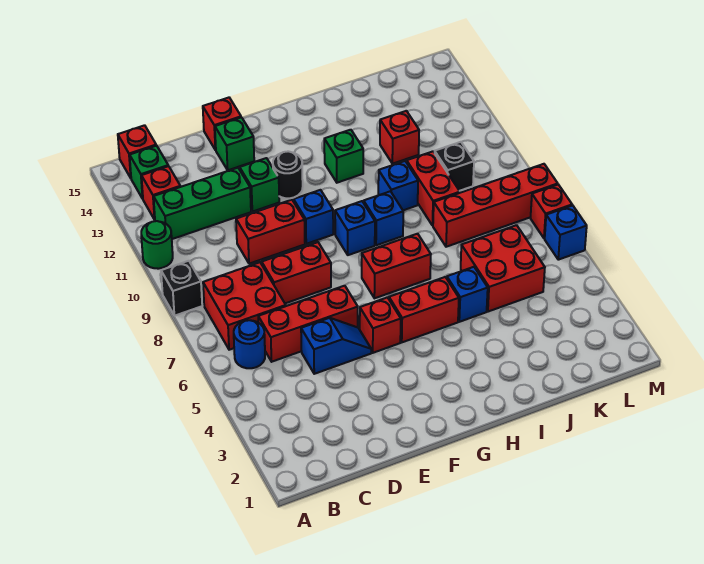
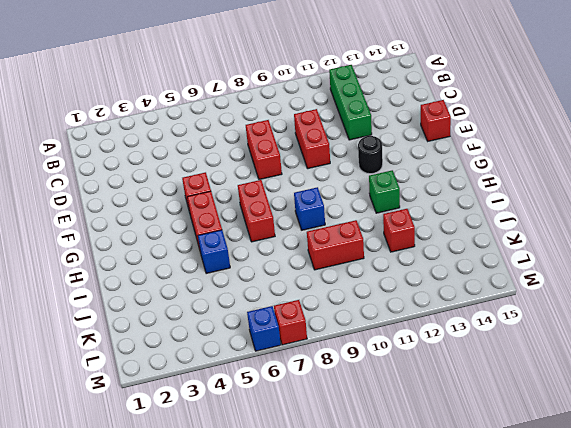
none -> black brick A9 level 1
none -> green round brick A11 level 1
none -> blue round brick B6 level 1
none -> red brick B7:C8 level 1

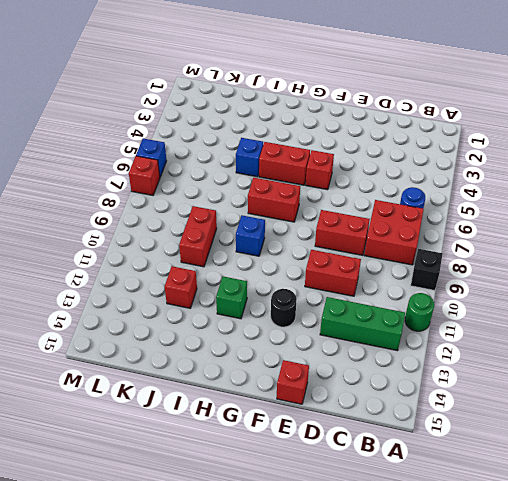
none -> red brick B13 level 1
none -> green brick B14 level 1
none -> red brick B15 level 1
none -> red brick C6:E6 level 1

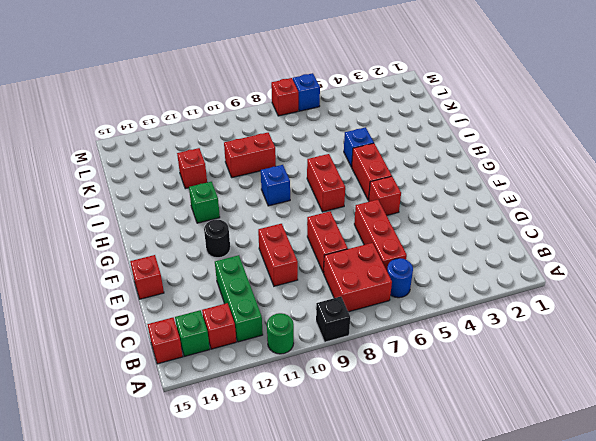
none -> blue slope D5:E5 level 1 top D
none -> green brick E12 level 1
none -> green brick E14 level 1
none -> blue brick F10 level 1

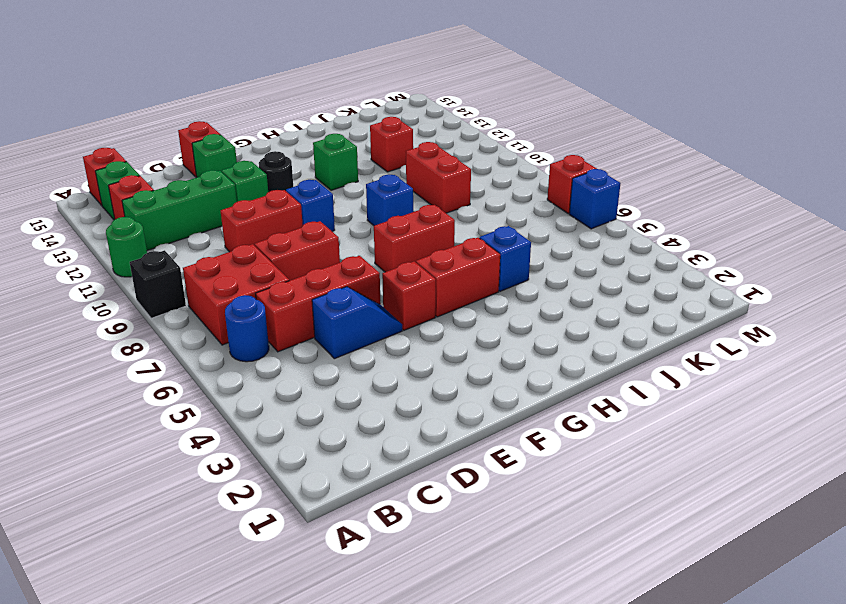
none -> blue brick G9 level 1
none -> blue brick I10 level 1
none -> red brick J5:K6 level 1
none -> red brick J8:M8 level 1

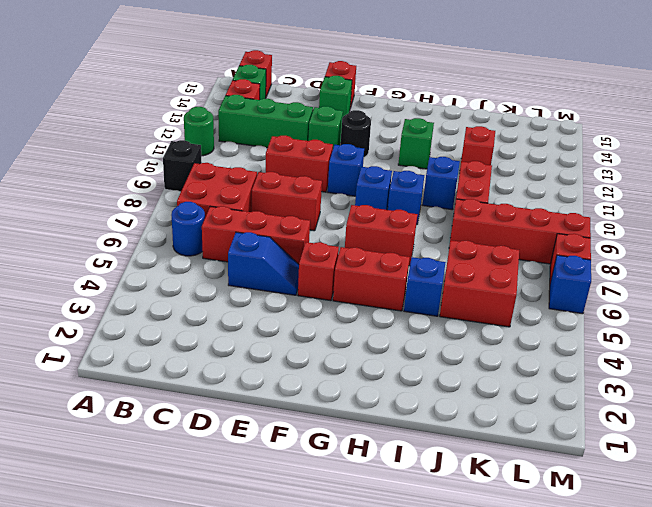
none -> black brick K10 level 1

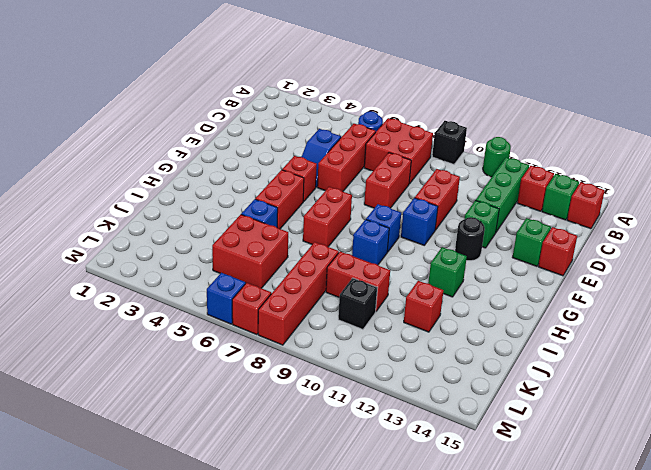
none -> blue brick I10 level 1

